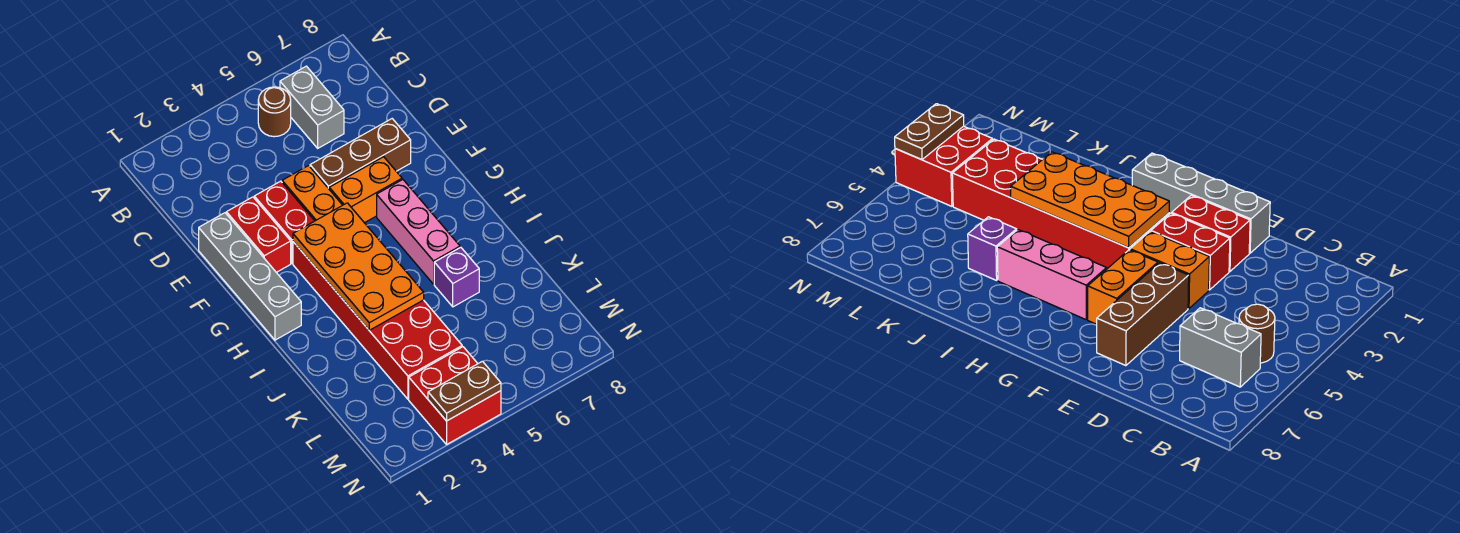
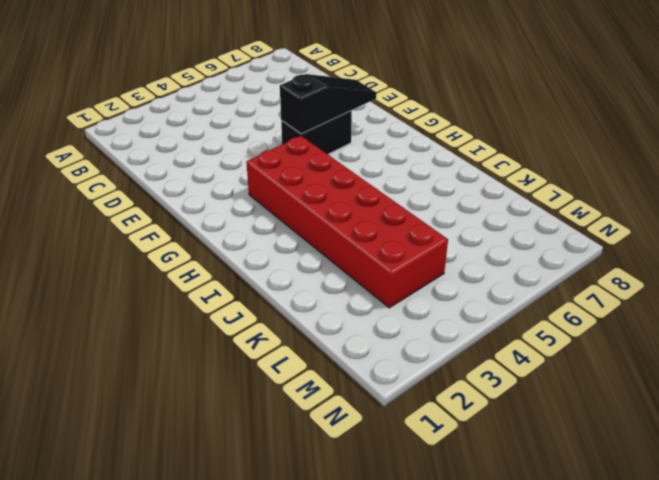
black brick F5:F6 level 1 -> orange brick F5:F6 level 1
black slope F5:F7 level 2 top 5 -> none
none -> brown round brick B5 level 1
none -> grey brick B6:C6 level 1
none -> grey brick E1:H1 level 1

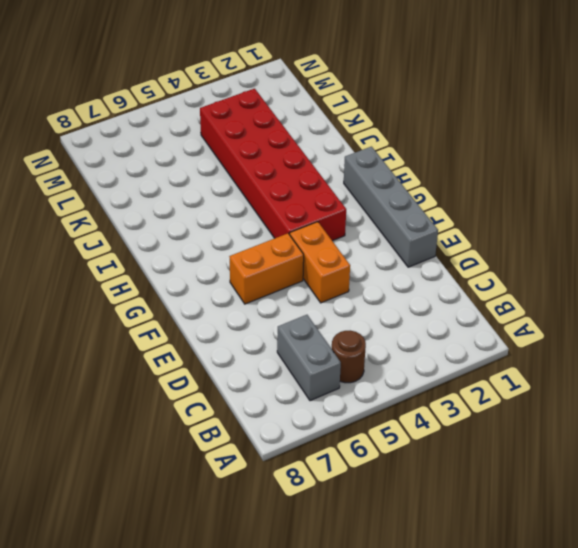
none -> red brick E2:F2 level 1
none -> red brick E3:F3 level 1
none -> brown brick E5:E7 level 1

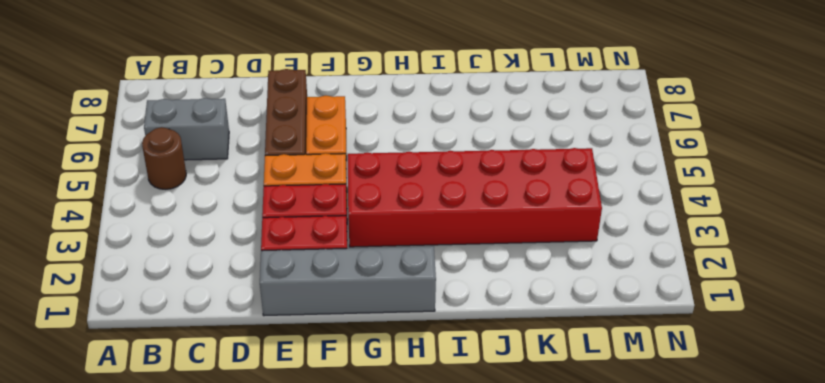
none -> pink brick G6:I6 level 1
none -> purple brick J6 level 1
none -> red brick M3:N4 level 1

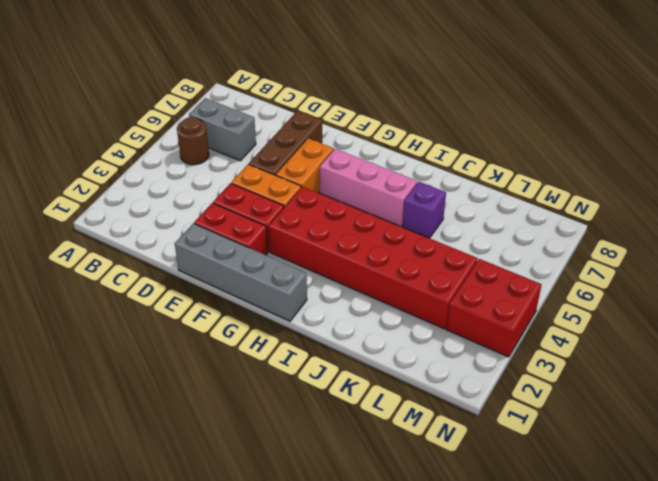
none -> orange plate G3:J4 level 2
none -> brown plate N3:N4 level 2

